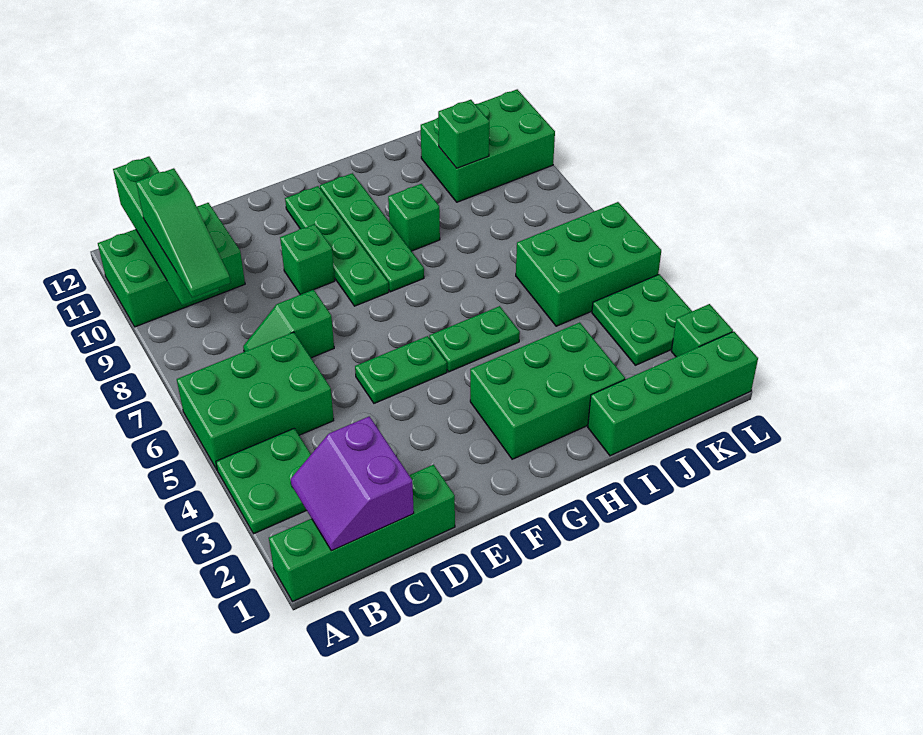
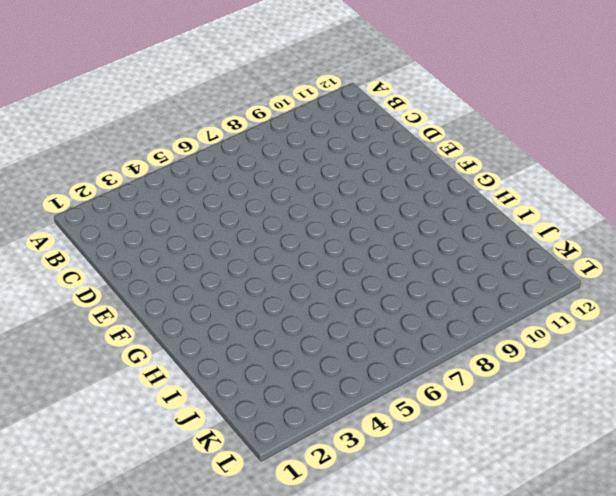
none -> green brick A1:D1 level 1
none -> green plate A3:B4 level 1
none -> green brick A5:C6 level 1

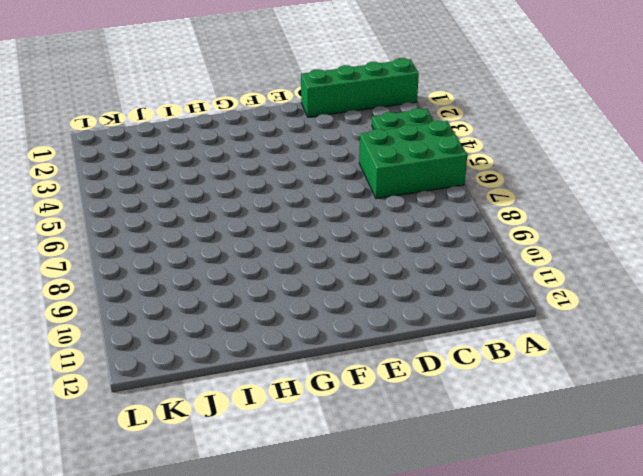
none -> green brick A10:C11 level 1
none -> green slope C7:D7 level 1 top D
none -> green plate E5:F5 level 1

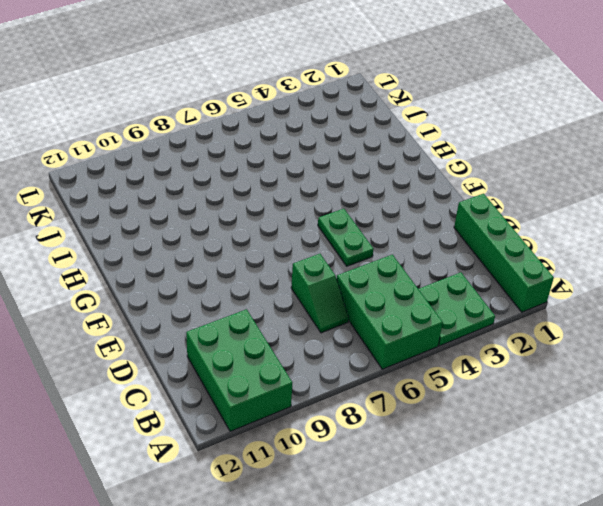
none -> green brick E9 level 1
none -> green plate F8:F11 level 1
none -> green brick G2:I3 level 1

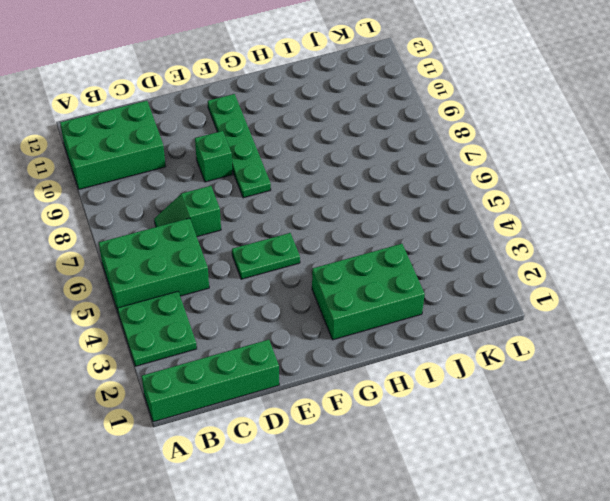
none -> green plate G5:H5 level 1
none -> green plate G8:G11 level 1
none -> green brick H9 level 1

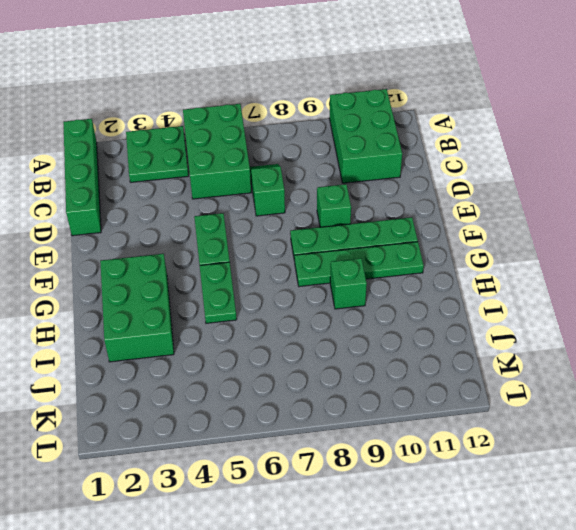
none -> green brick I1:L1 level 1
none -> green brick J5:L6 level 1
none -> green brick J10:L11 level 1

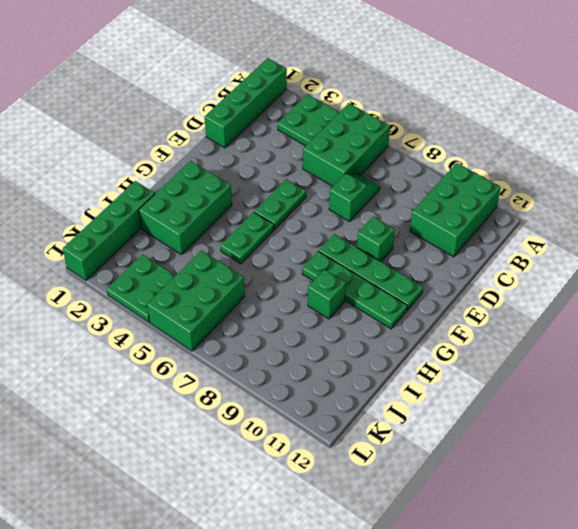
none -> green brick J10:L11 level 1
none -> green brick L2 level 1
none -> purple slope B1:C2 level 2 top C

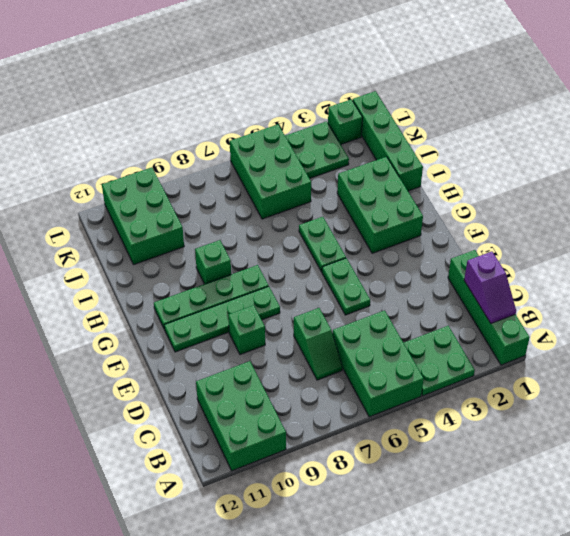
purple slope B1:C1 level 2 top C -> purple slope B1:C2 level 2 top C
none -> green brick B9:B12 level 2
none -> green brick J10 level 2
none -> green slope B8:B10 level 3 top 10

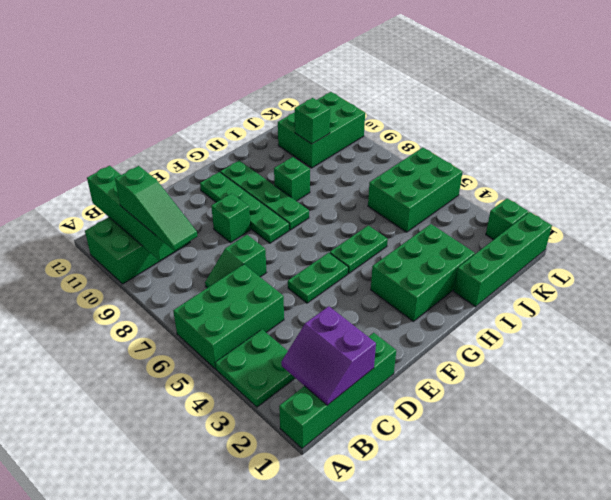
none -> green plate K3:L4 level 1

